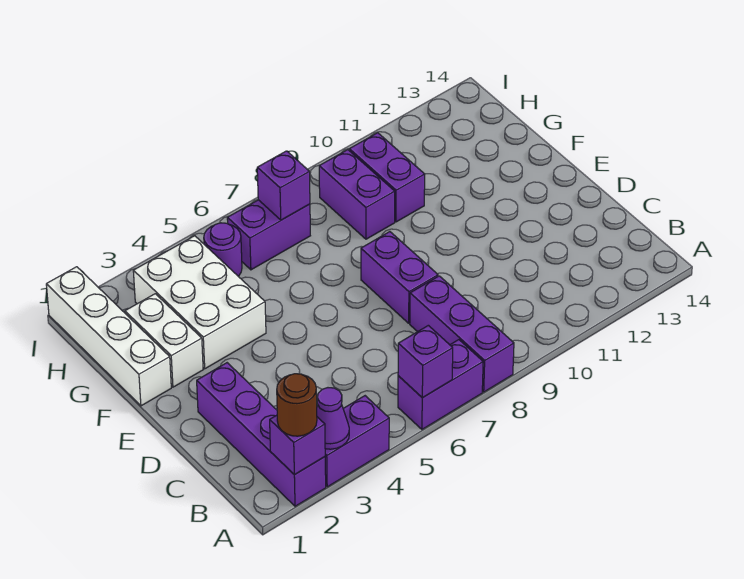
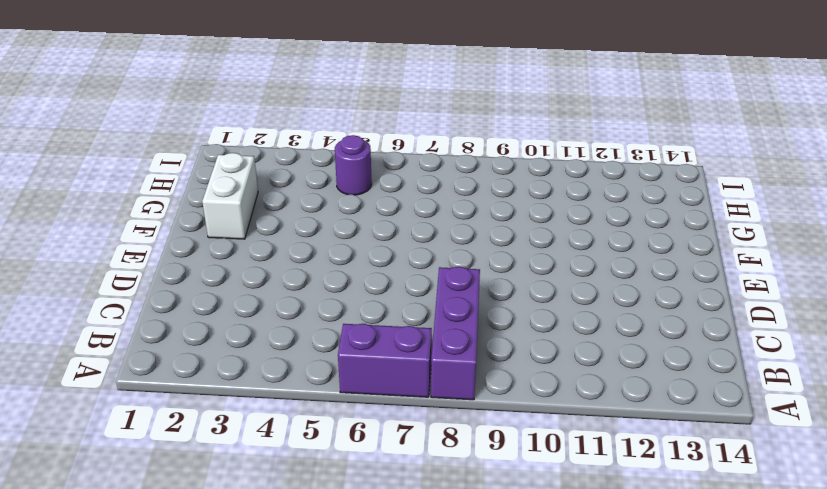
none -> purple brick A2:D2 level 1
none -> purple brick A3:A4 level 1
none -> purple brick D8:E8 level 1

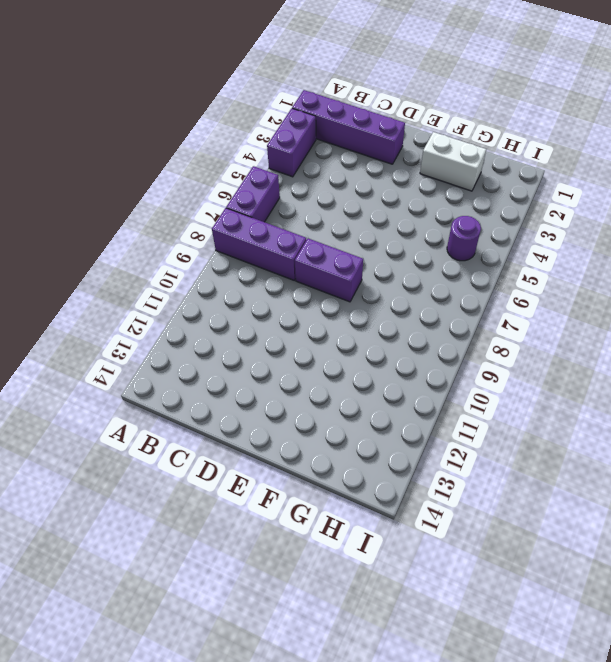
none -> white brick F1:I1 level 1
none -> white brick F3:H4 level 1
none -> purple brick G9:H9 level 1

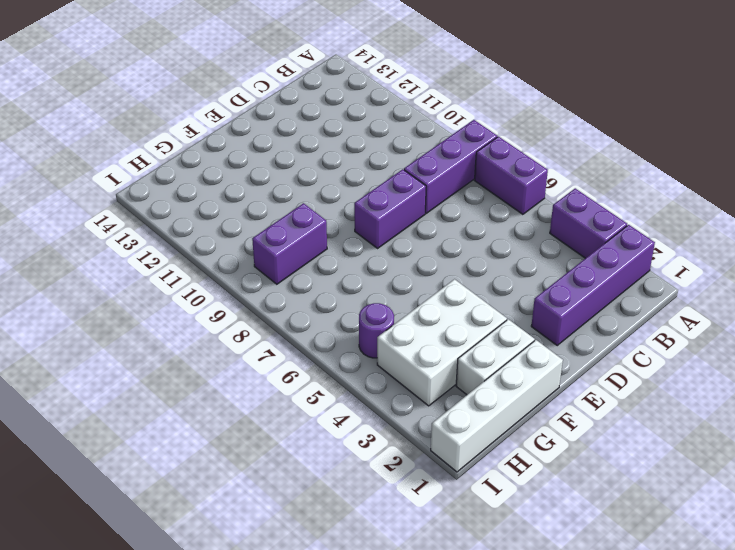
none -> purple brick G10:H10 level 1
none -> purple brick H6:H7 level 1
none -> purple brick A2 level 2

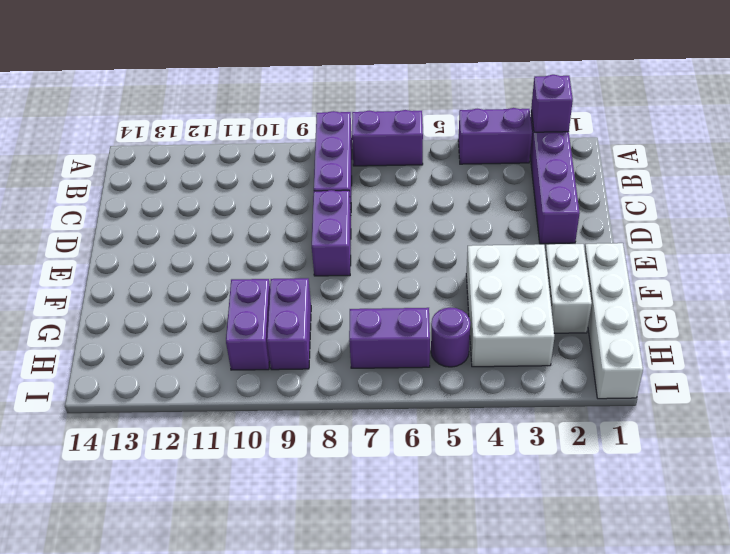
none -> purple cone A3 level 2
none -> purple brick A6 level 2
none -> purple brick H7 level 2

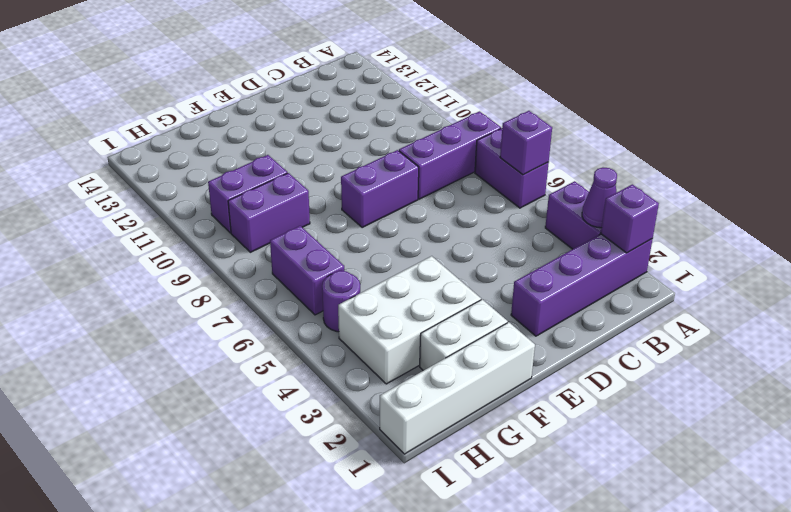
none -> purple brick H7 level 2
none -> brown round brick A2 level 3

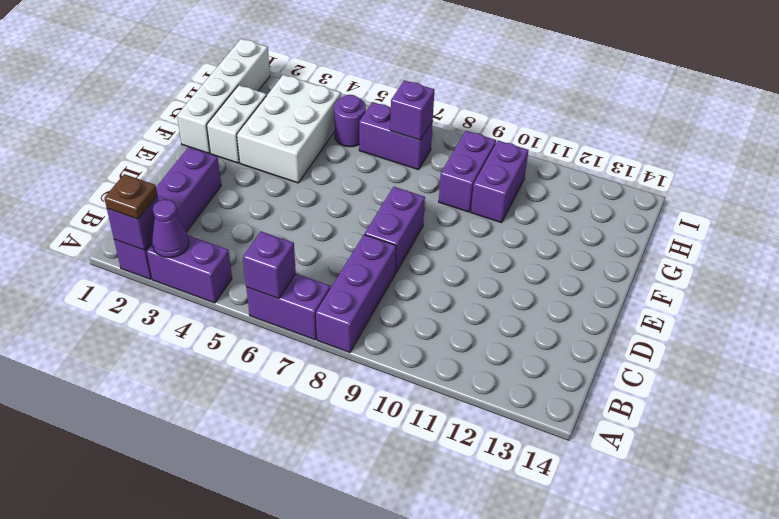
brown plate A2 level 3 -> brown round brick A2 level 3

